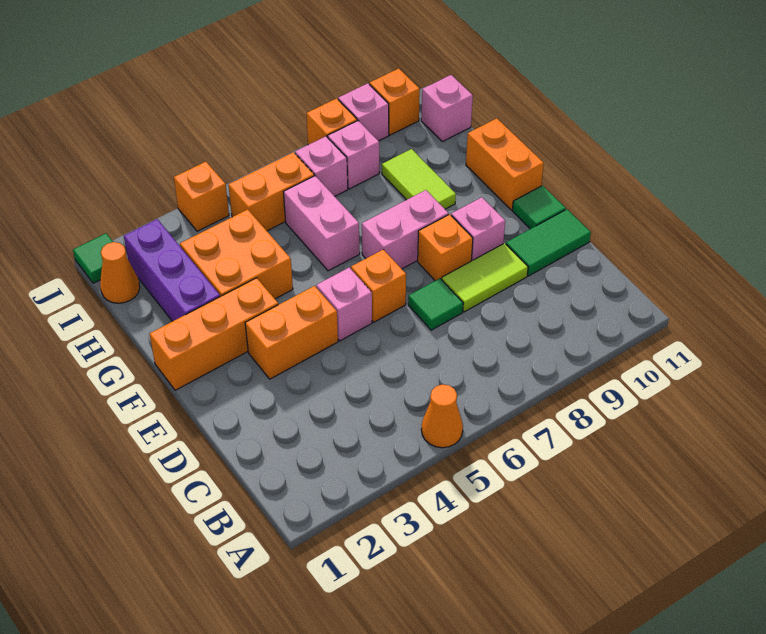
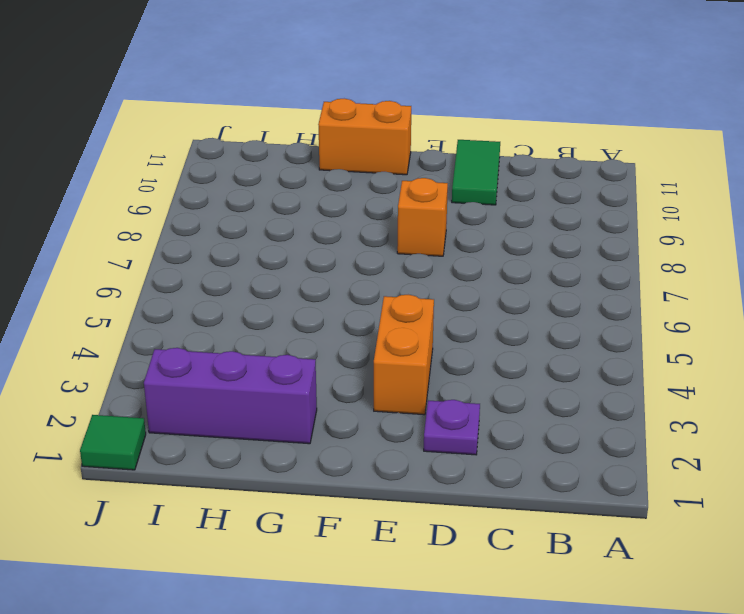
purple plate D2 level 1 -> none
none -> orange cone A5 level 1
none -> green tile D7 level 1
none -> lime tile D8:D9 level 1

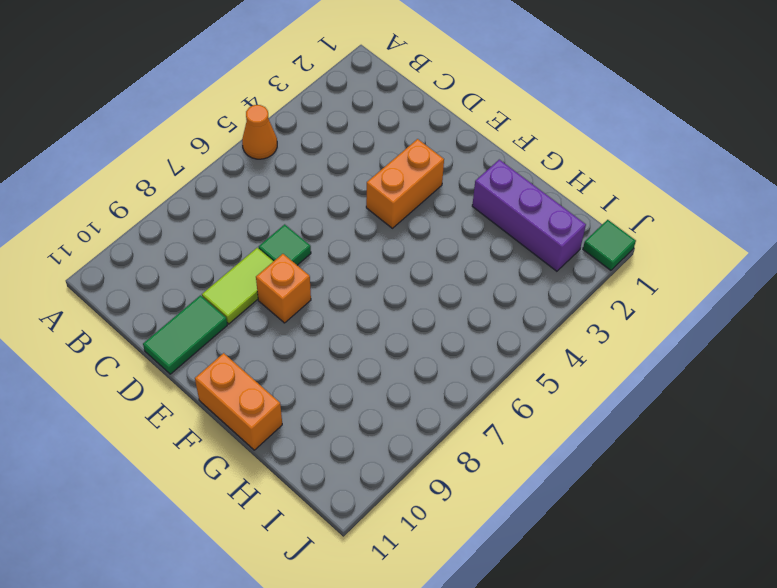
none -> pink brick E5 level 1
none -> orange brick E6 level 1
none -> pink brick E9 level 1

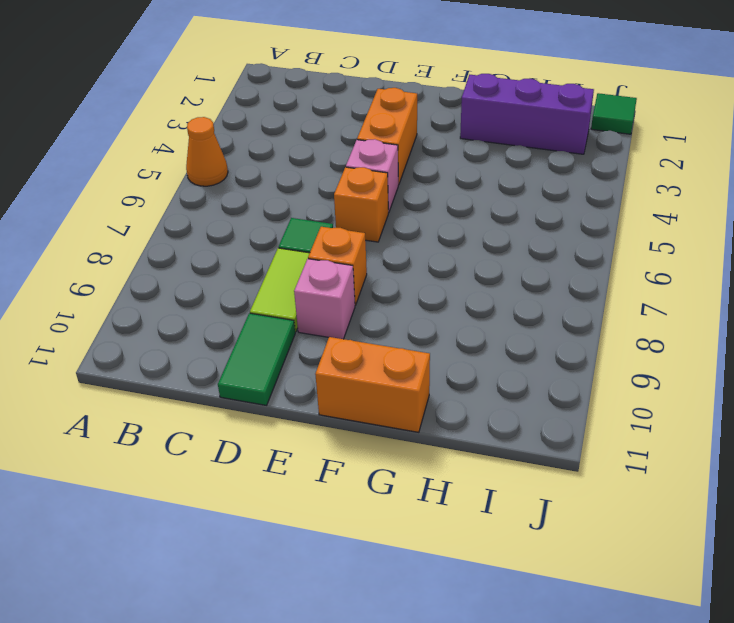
none -> green tile E11 level 1
none -> orange brick F1:F3 level 1
none -> pink brick F7:F8 level 1

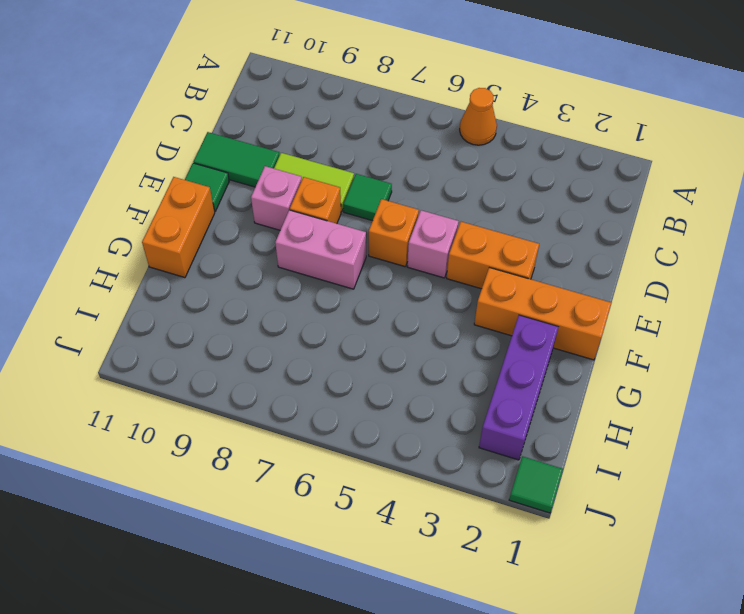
none -> orange brick G3:H4 level 1
none -> pink brick G6:H6 level 1
none -> lime tile G9:H9 level 1

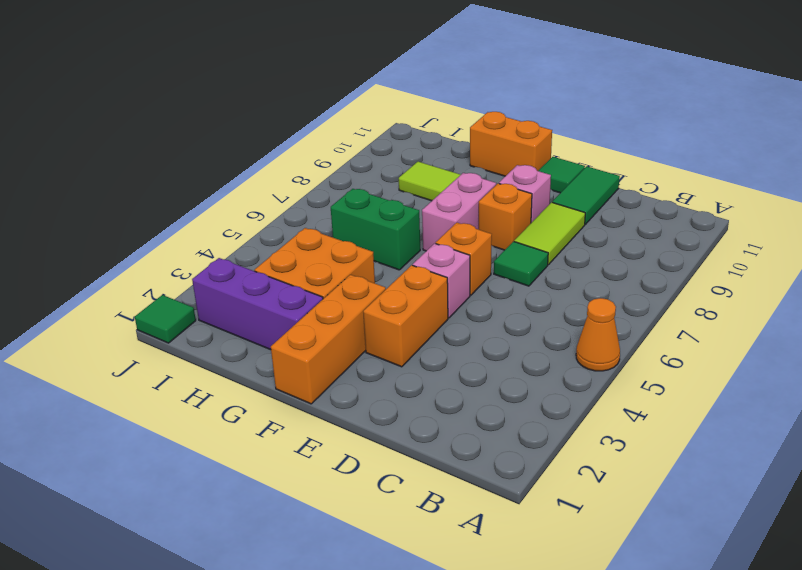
green brick G6:H6 level 1 -> pink brick G6:H6 level 1
none -> orange cone I1 level 1
none -> orange brick I5:I6 level 1
none -> pink brick I7 level 1

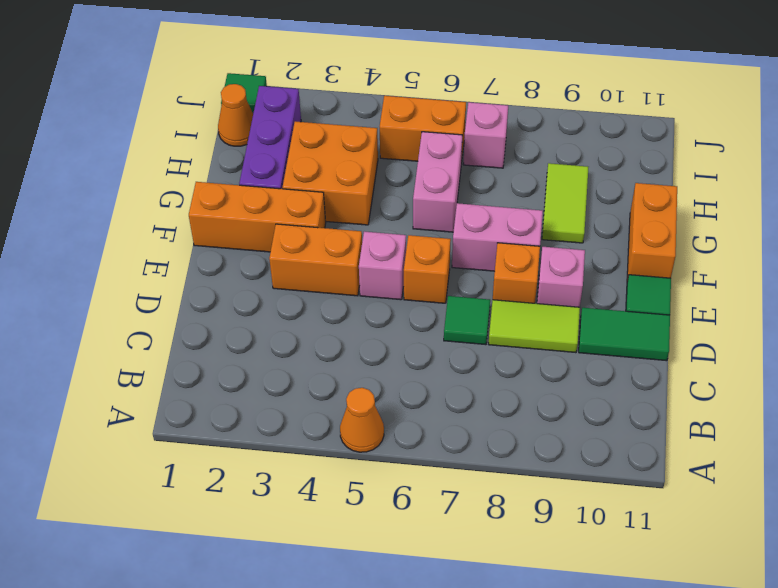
none -> pink brick I8 level 1
none -> pink brick I11 level 1
none -> orange brick J4 level 1

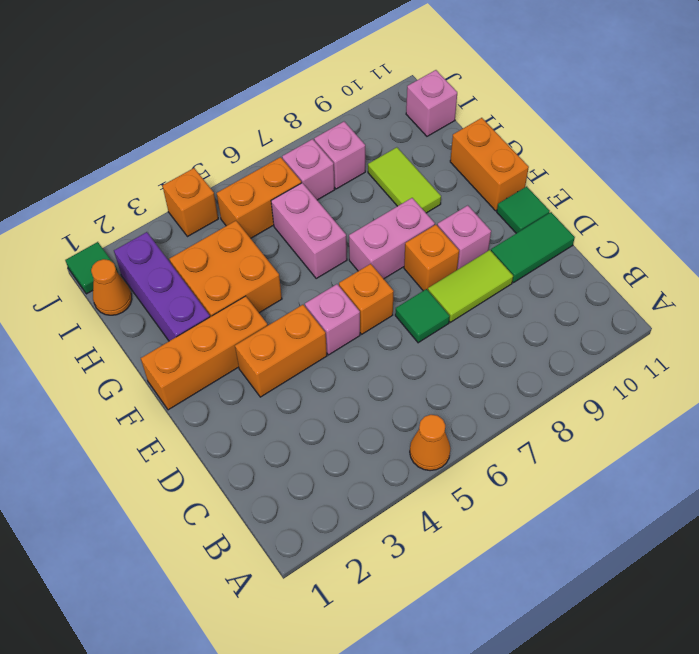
none -> orange brick J8 level 1
none -> pink brick J9 level 1
none -> orange brick J10 level 1

